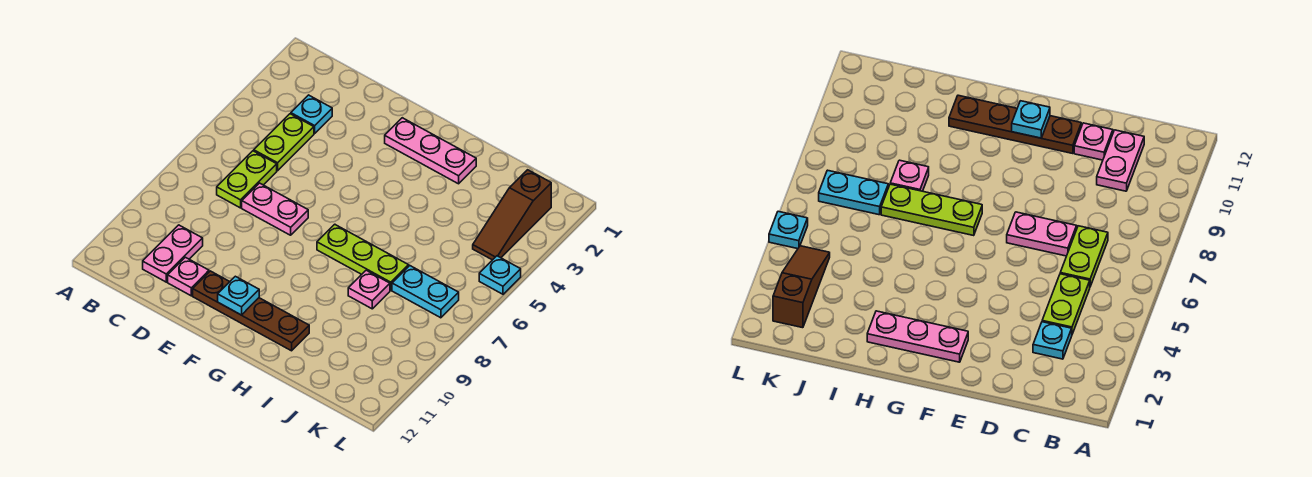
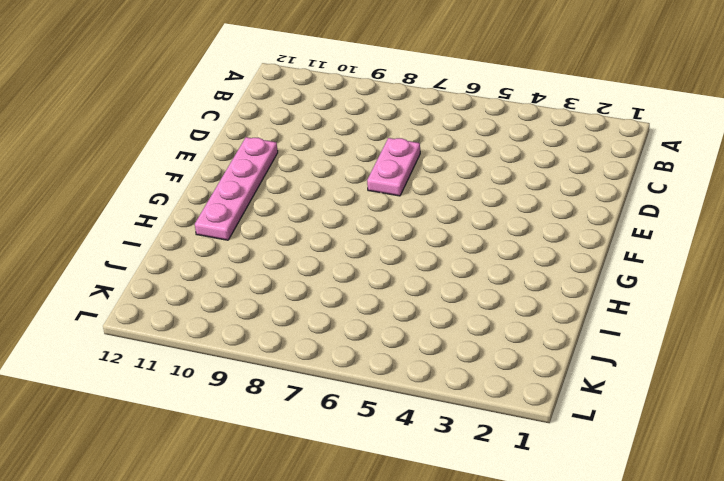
pink plate E11:H11 level 1 -> brown plate E11:H11 level 1
none -> cyan plate C3 level 1
none -> lime plate C4:C5 level 1
none -> lime plate C6:C7 level 1

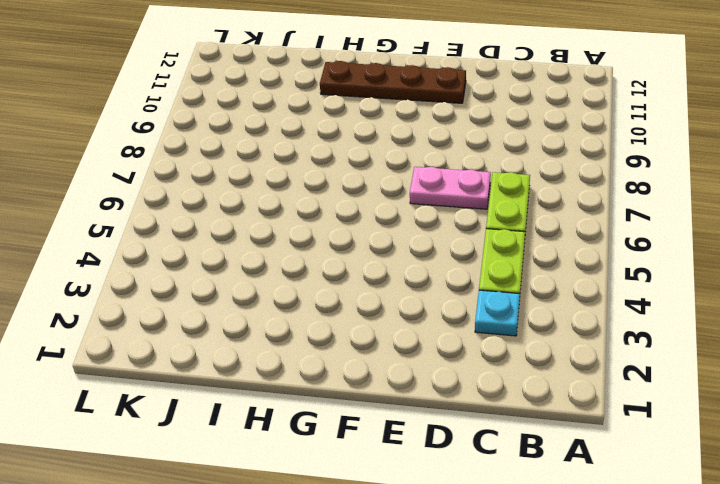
none -> pink plate C10:C11 level 1
none -> pink plate D11 level 1
none -> pink plate F2:H2 level 1

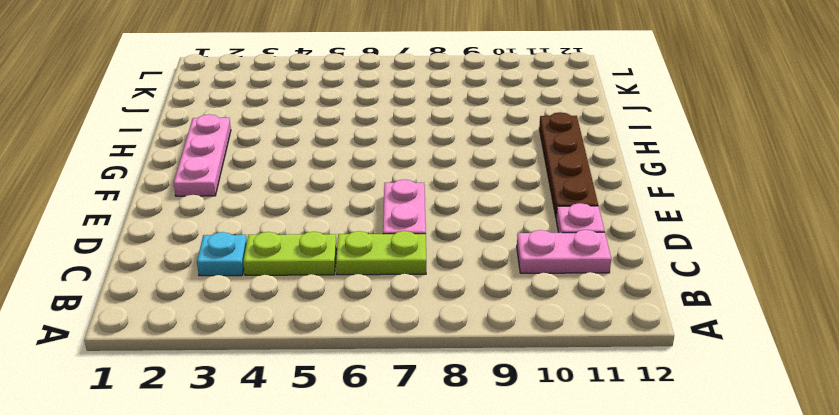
none -> lime plate G7:I7 level 1
none -> pink plate I8 level 1
none -> cyan plate J7:K7 level 1

